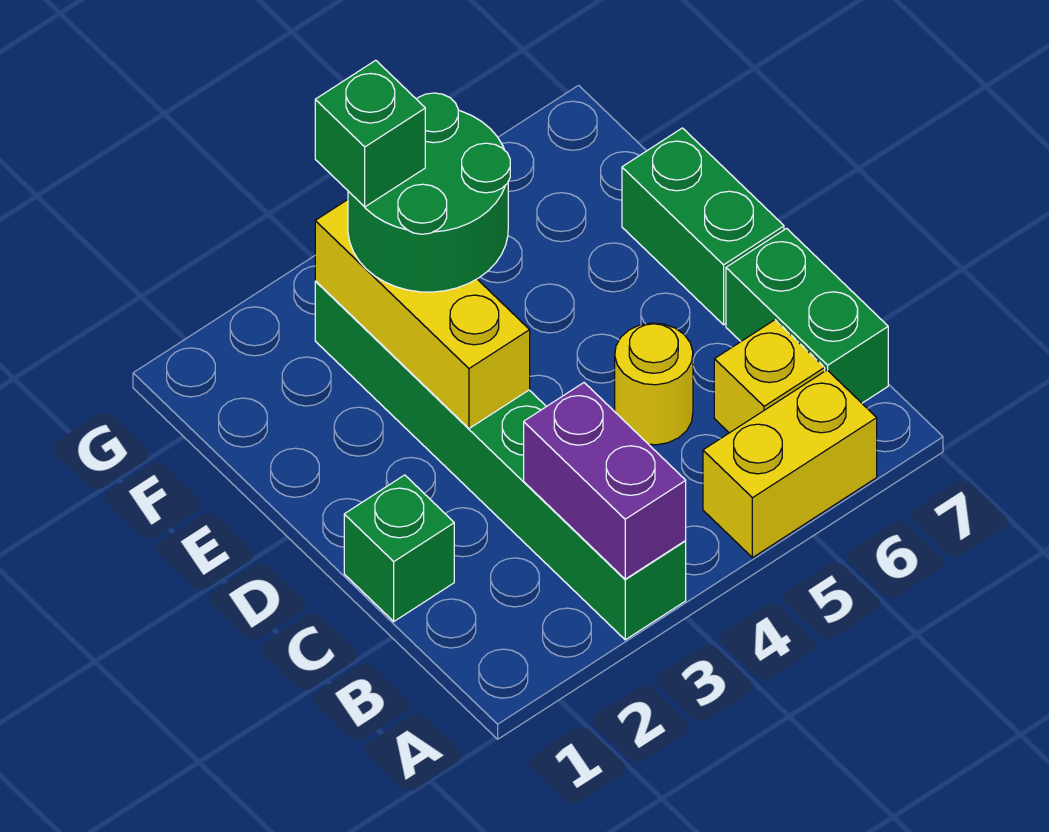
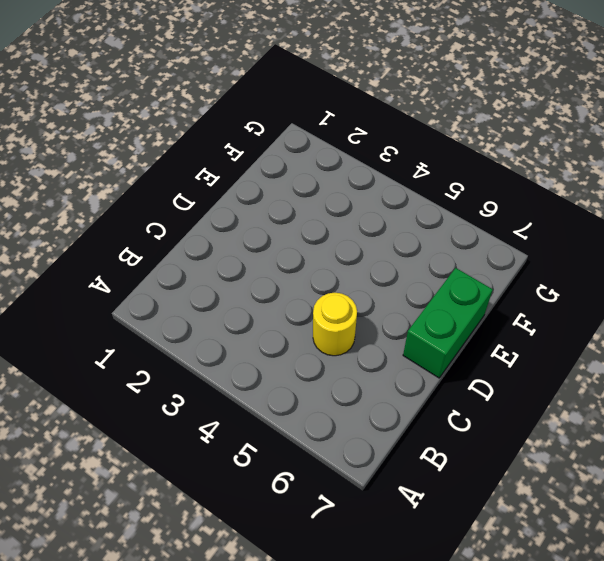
none -> green brick A3:F3 level 1
none -> yellow brick A5:A6 level 1

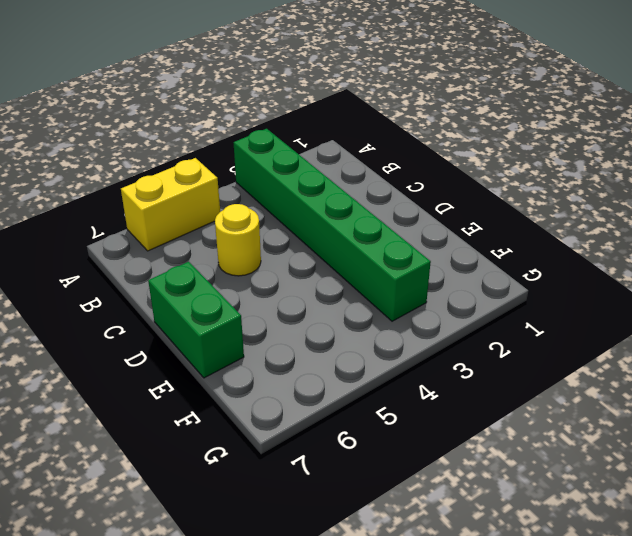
none -> yellow brick B6 level 1
none -> green brick B7:C7 level 1

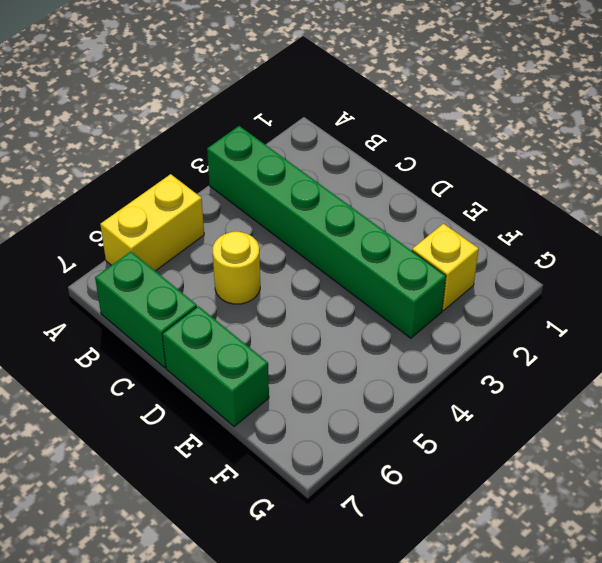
yellow brick F2 level 1 -> yellow brick B6 level 1
none -> green brick C1 level 1
none -> purple brick A3:B3 level 2

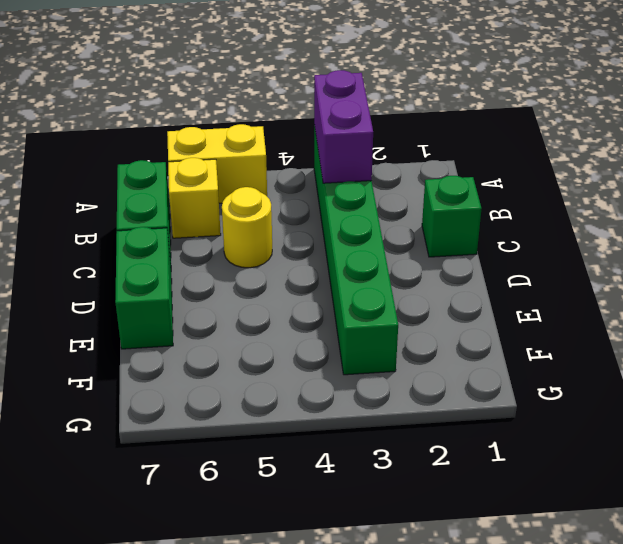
none -> yellow brick D3:F3 level 2
none -> green round brick E3:F4 level 3

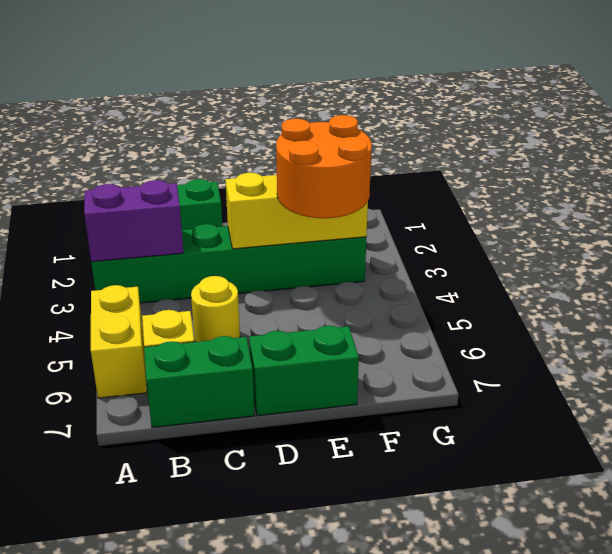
orange round brick E3:F4 level 3 -> green round brick E3:F4 level 3
none -> green brick F3 level 4

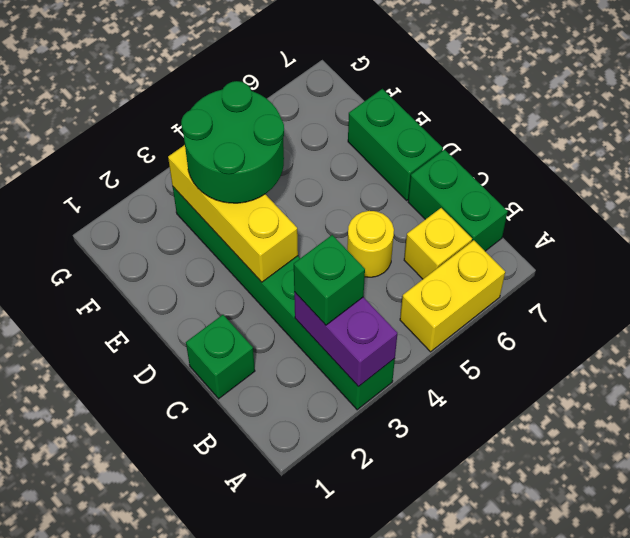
green brick B3 level 3 -> green brick F3 level 4

